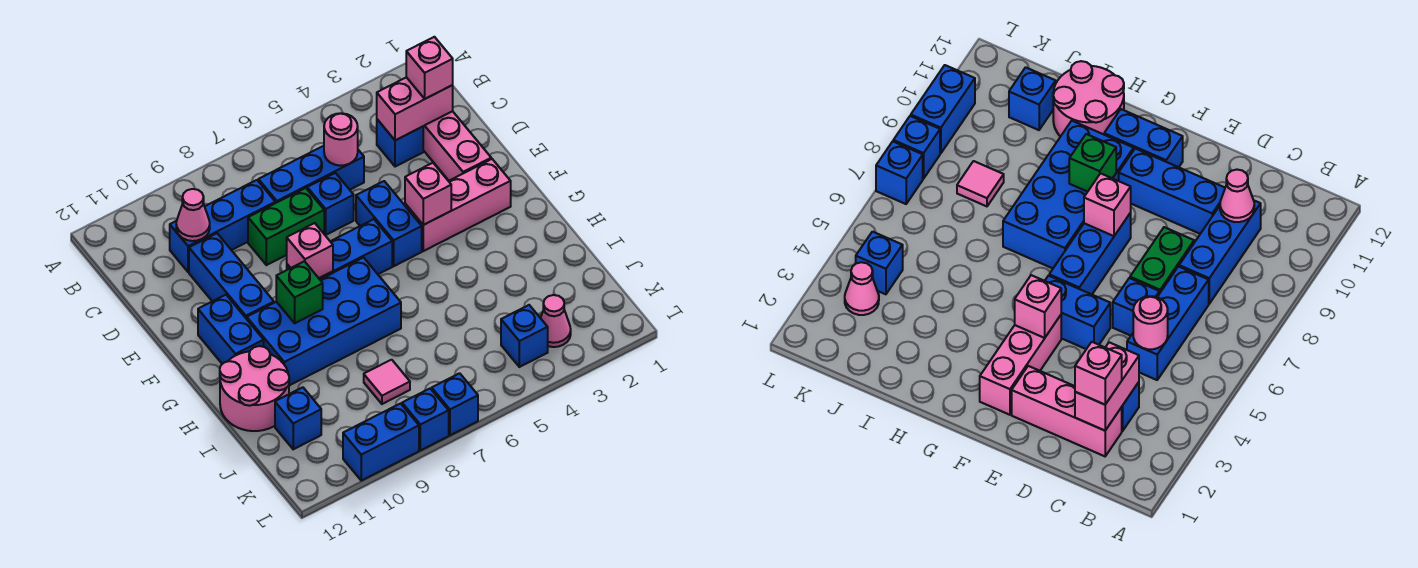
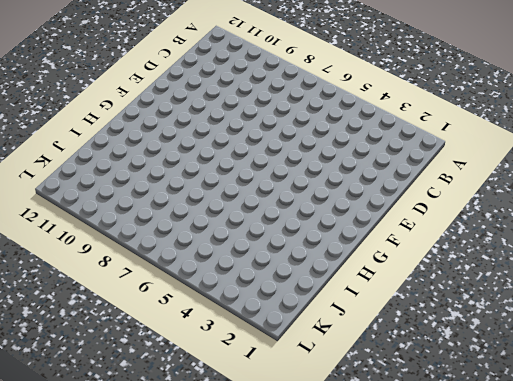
none -> pink brick C2:E2 level 1
none -> blue brick C3 level 1
none -> blue brick C5:C7 level 1

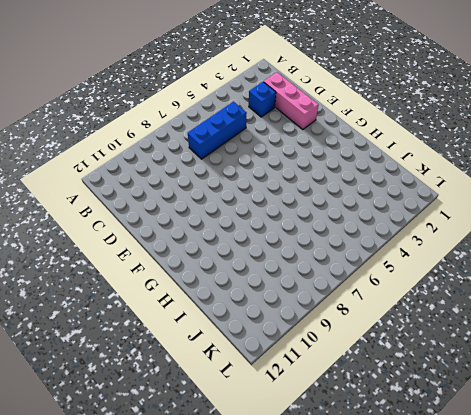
none -> blue brick C8:C10 level 1
none -> blue brick D6 level 1
none -> green brick D7:D8 level 1

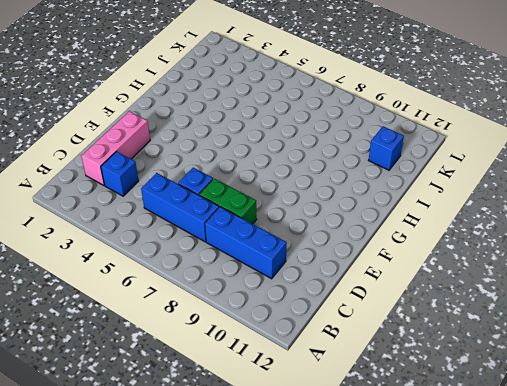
none -> blue brick D10:F10 level 1
none -> blue brick E5:F5 level 1
none -> pink brick F2:F4 level 1

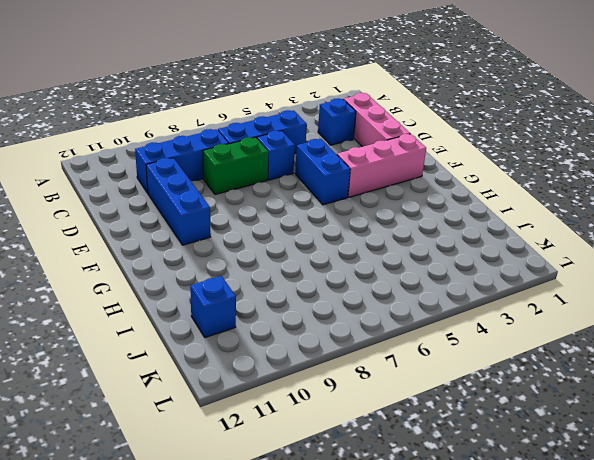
none -> blue brick F6:F8 level 1
none -> blue brick F11:G11 level 1
none -> blue brick G7:H10 level 1

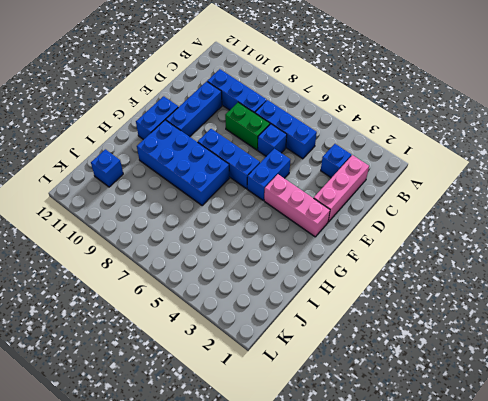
none -> pink round brick H11:I12 level 1
none -> pink tile J8 level 1
none -> pink cone K3 level 1

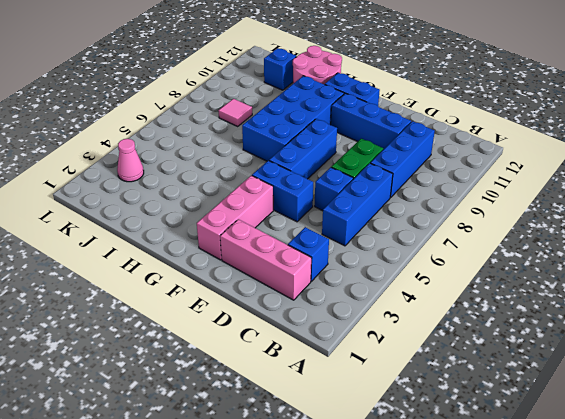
none -> blue brick K4 level 1
none -> blue brick L7 level 1
none -> blue brick L8 level 1

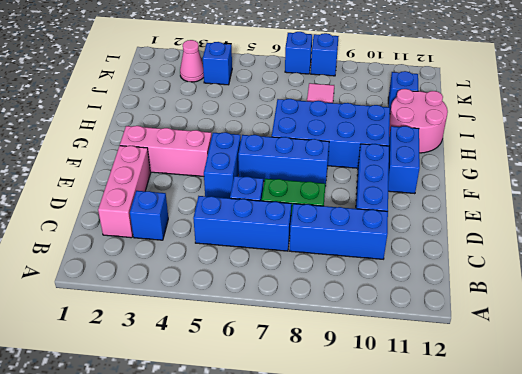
none -> blue brick L9:L10 level 1
none -> pink brick C2:C3 level 2
none -> pink round brick C5 level 2

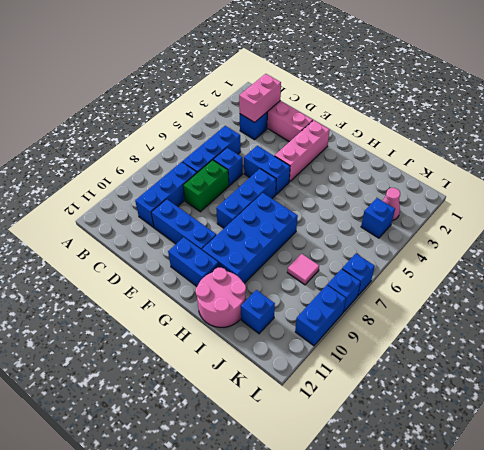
none -> pink round brick C5 level 2
none -> pink cone C10 level 2
none -> pink brick F4 level 2

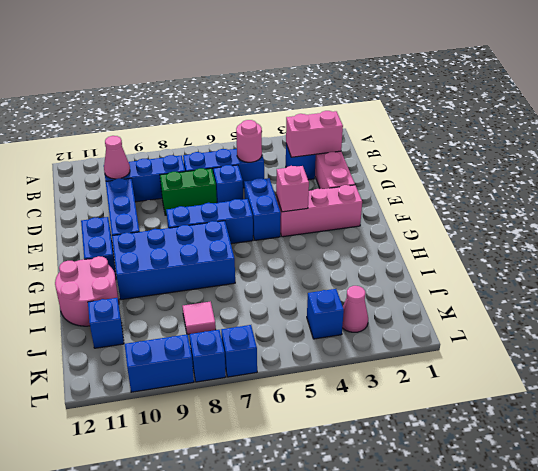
none -> pink brick F8 level 2
none -> green brick G9 level 2
none -> pink brick C2 level 3

